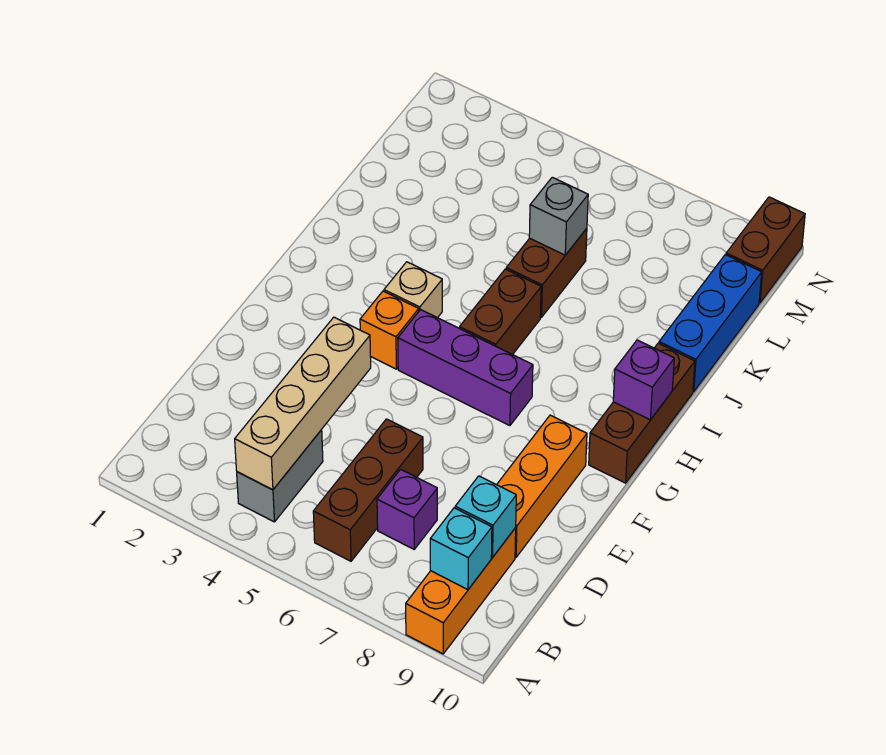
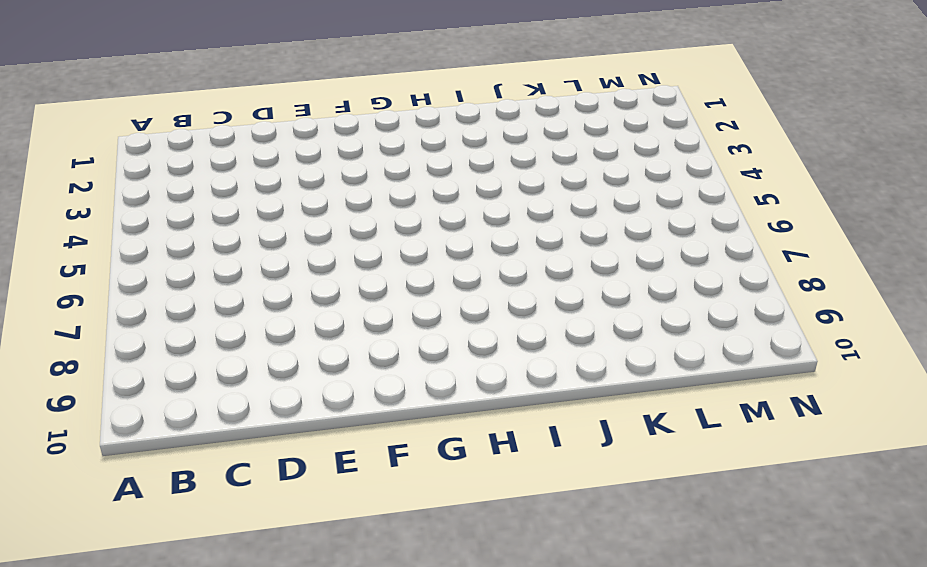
none -> orange brick A9:C9 level 1
none -> grey brick B4:C4 level 1
none -> brown brick B6:D6 level 1

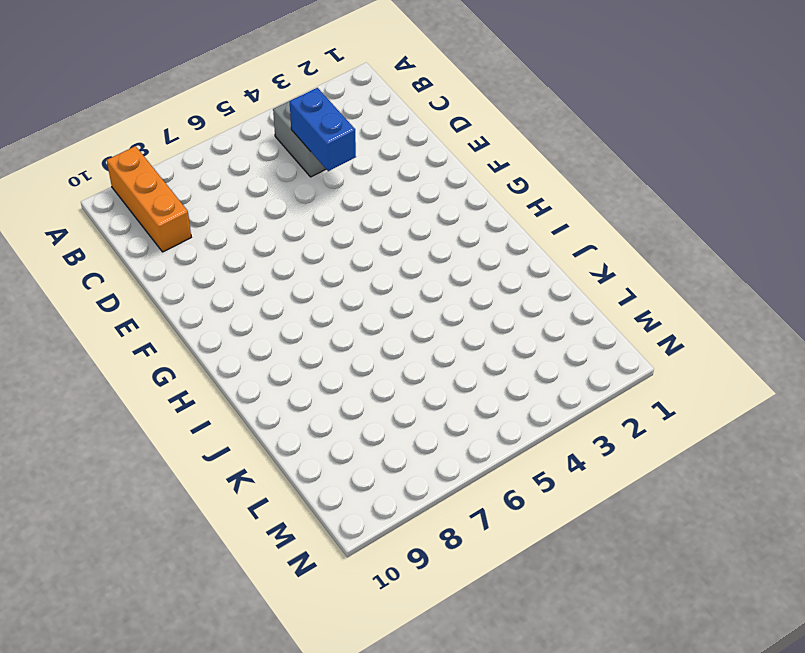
blue brick C4:D4 level 2 -> tan brick B4:E4 level 2
none -> brown brick B6:D6 level 1
none -> purple brick C7 level 1
none -> orange brick D9:F9 level 1

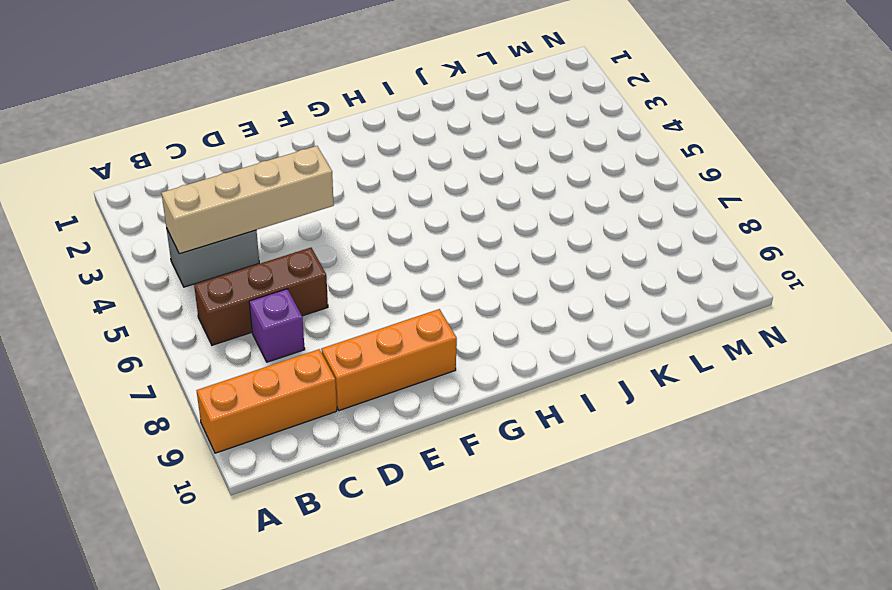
none -> orange brick G4 level 1
none -> purple brick G5:G7 level 1
none -> brown brick G10:I10 level 1

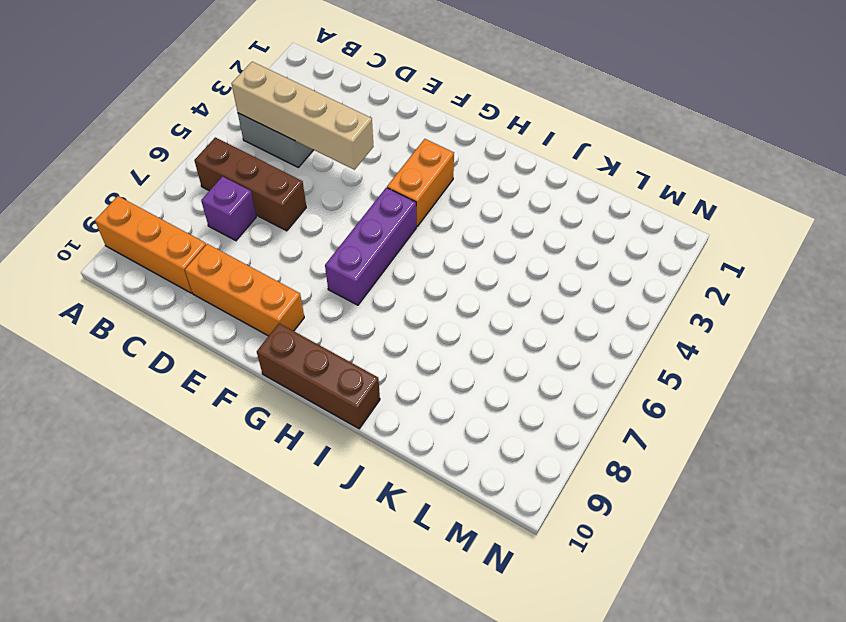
orange brick G3:G4 level 1 -> orange brick G4 level 1
none -> tan brick H4 level 1
none -> brown brick H6:I6 level 1
none -> brown brick J6:K6 level 1

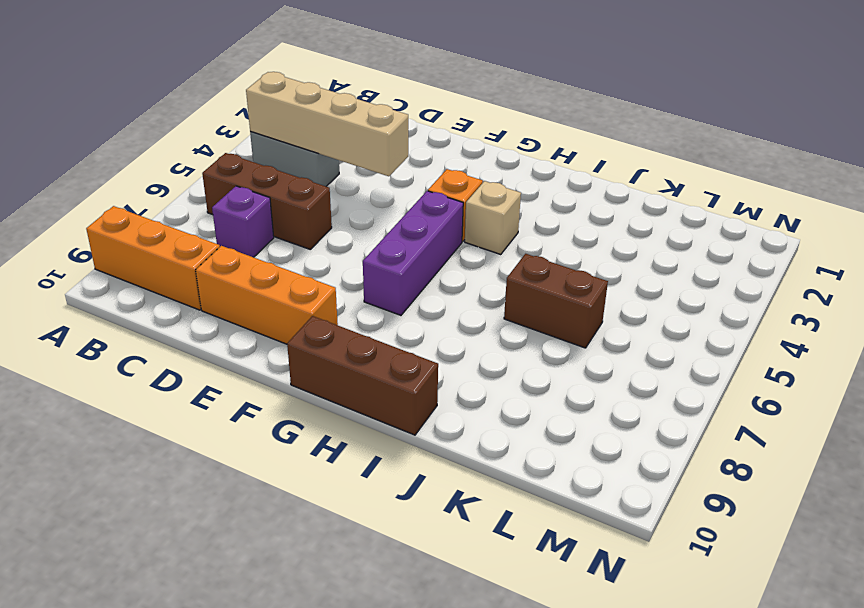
none -> brown brick H6:I6 level 1
none -> blue brick J10:L10 level 1
none -> brown brick M10:N10 level 1

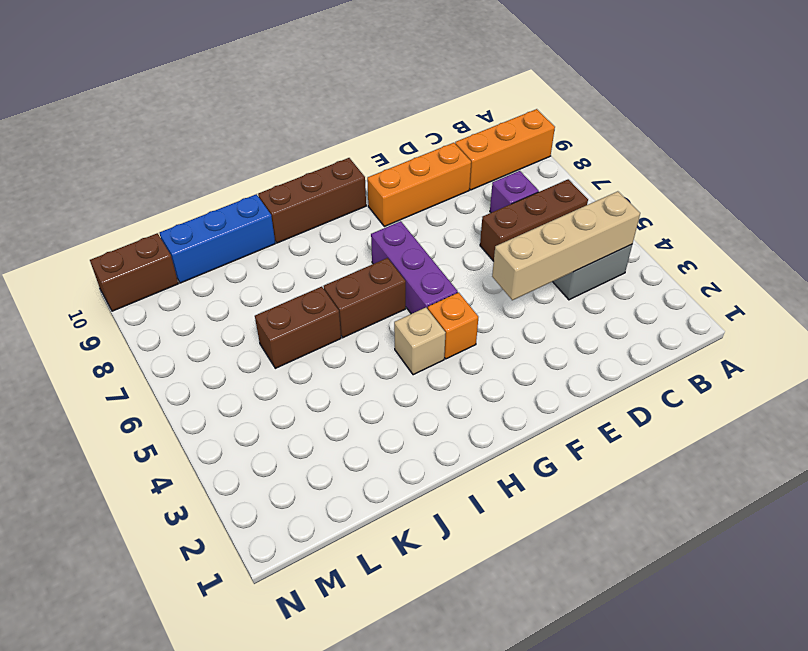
none -> cyan brick B9 level 2
none -> cyan brick C9 level 2
none -> purple brick H10 level 2

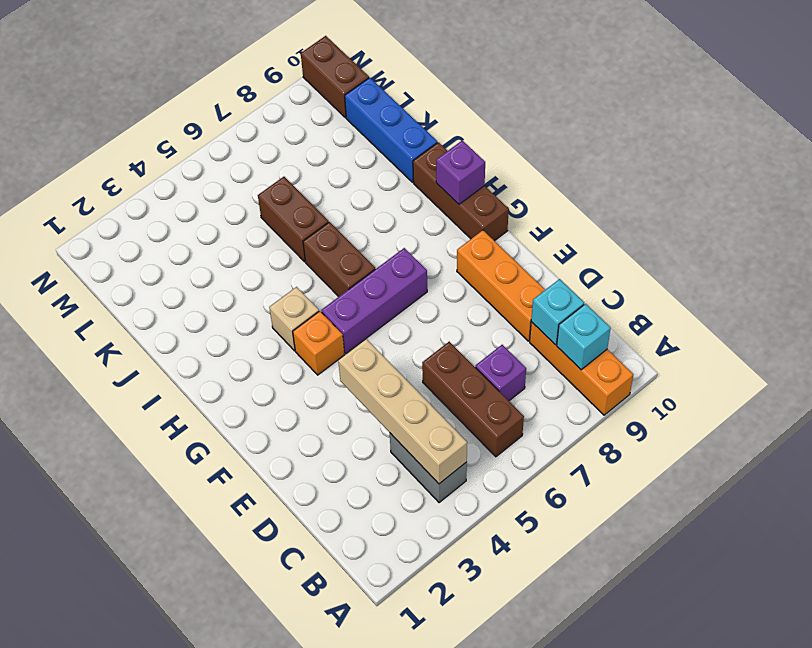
none -> grey brick K6 level 2

